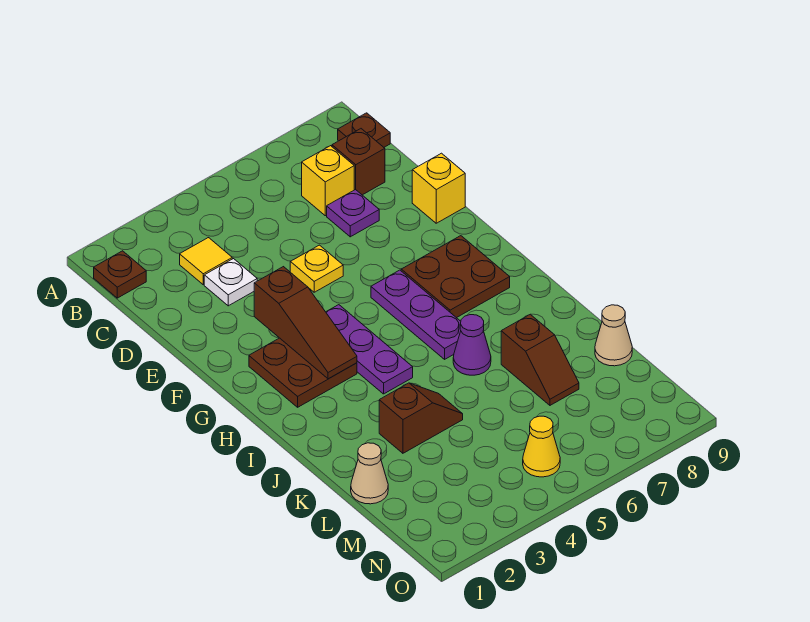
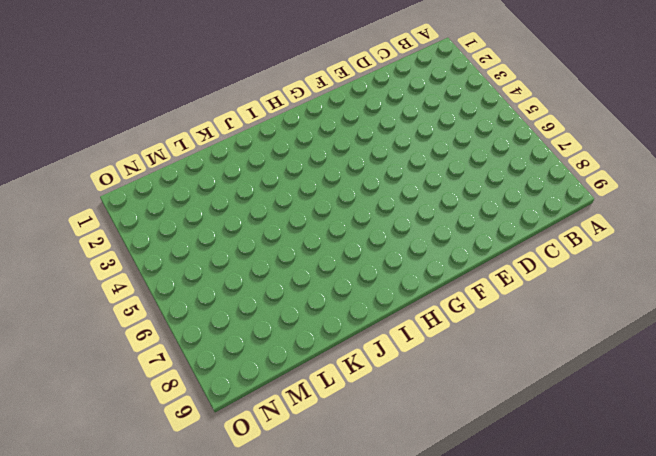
none -> brown plate B1 level 1
none -> brown plate B9 level 1
none -> yellow tile C3 level 1

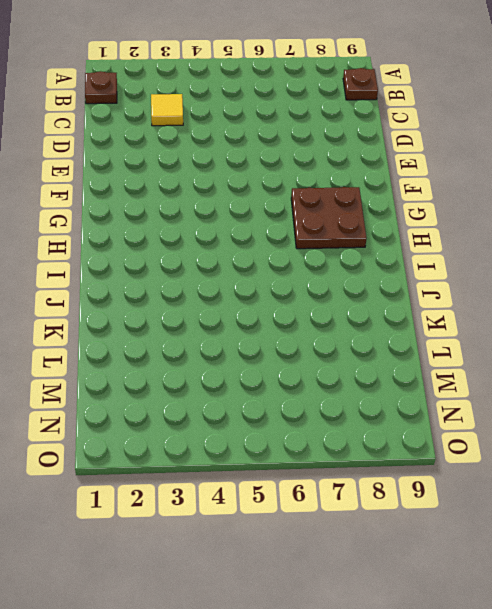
none -> yellow brick C7 level 1
none -> brown brick C8 level 1
none -> white plate D3 level 1

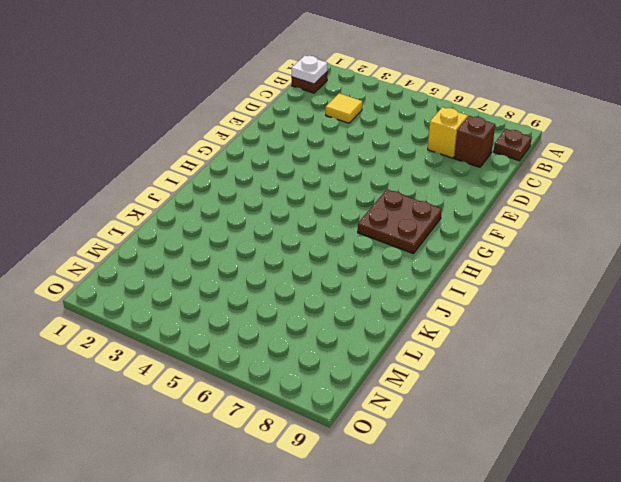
white plate B1 level 2 -> white plate D3 level 1
none -> purple plate D7 level 1
none -> yellow plate E5 level 1
none -> yellow brick E9 level 1

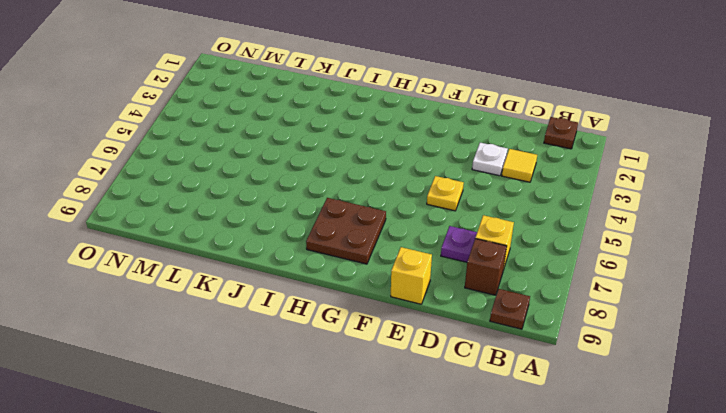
none -> brown plate G2:H3 level 1
none -> purple plate G4:I4 level 1
none -> purple plate G6:I6 level 1

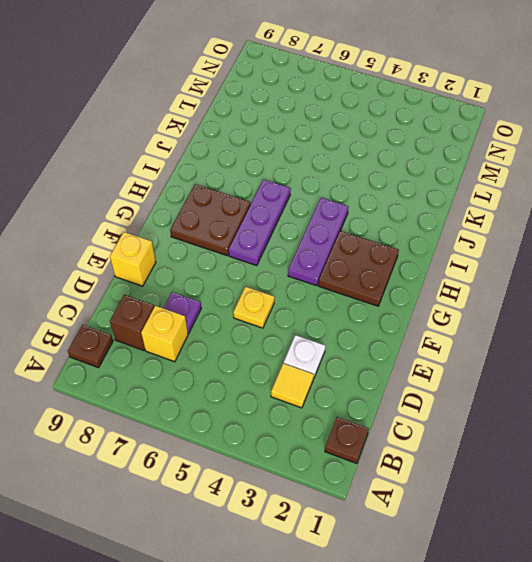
none -> purple cone J6 level 1
none -> brown slope K3:K4 level 1 top 3
none -> brown slope K7:L7 level 1 top K

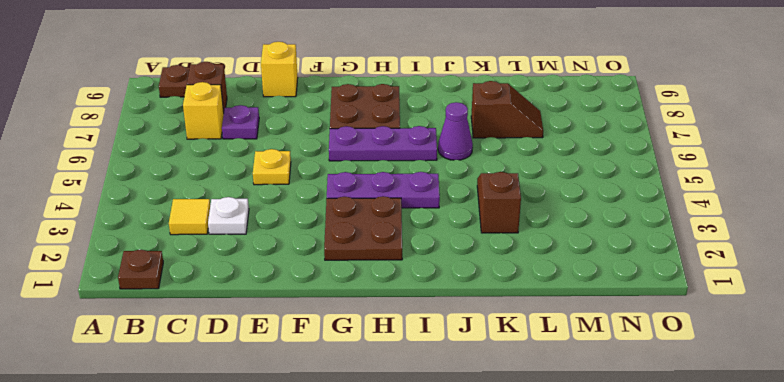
none -> tan cone L1 level 1
none -> tan cone L9 level 1
none -> yellow cone N5 level 1

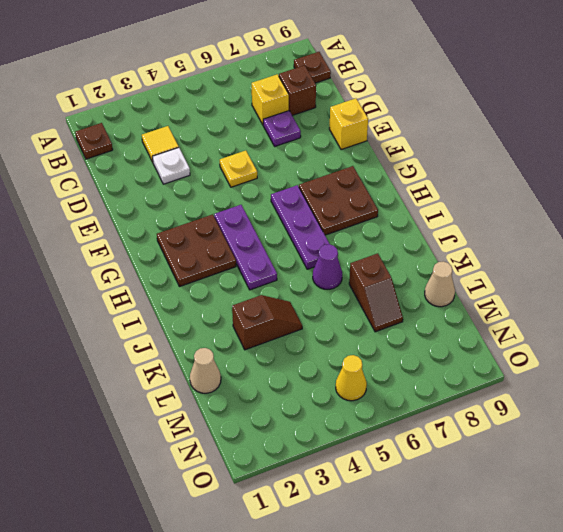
none -> brown slope F3:H3 level 2 top F

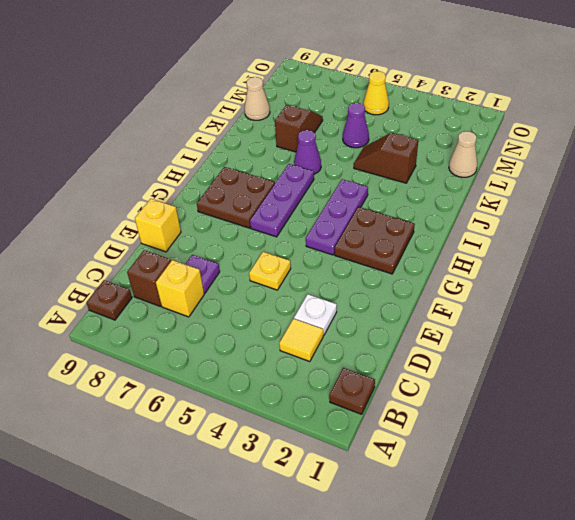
purple cone L5 level 1 -> none
none -> brown slope F3:H3 level 2 top F

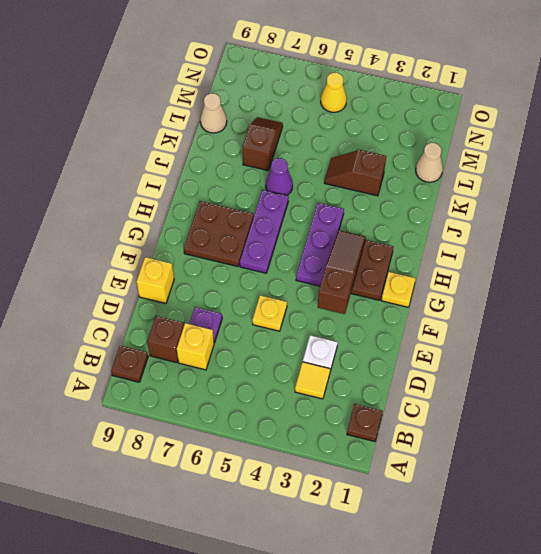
yellow plate G1 level 1 -> none

